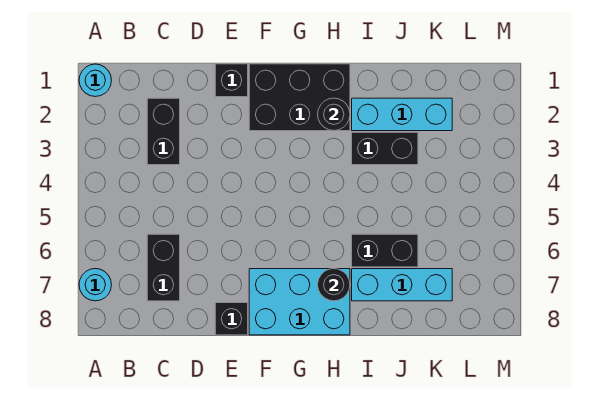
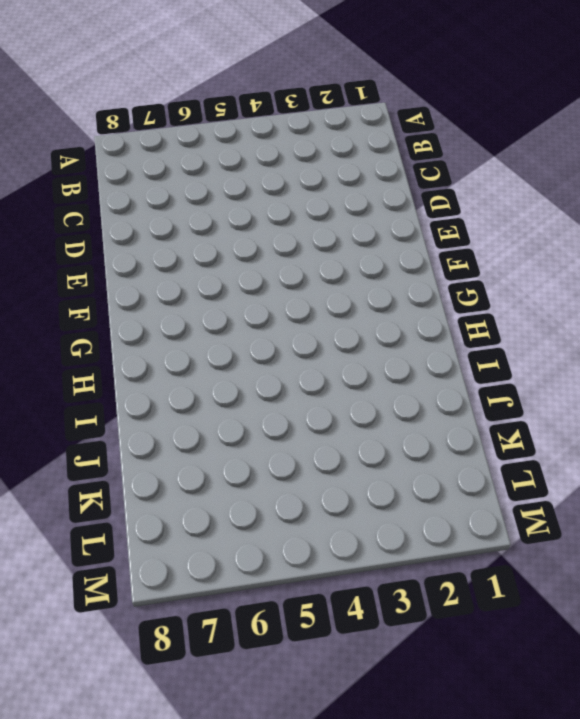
none -> cyan round brick A1 level 1
none -> cyan round brick A7 level 1
none -> black brick C2:C3 level 1

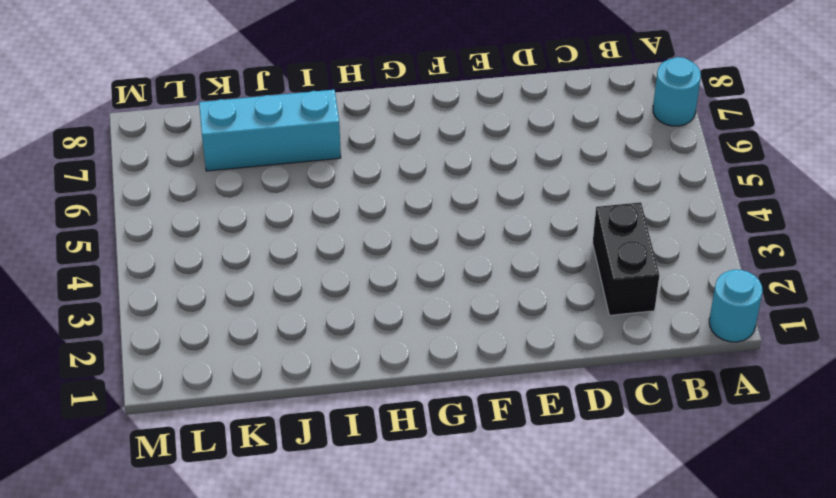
none -> black brick C6:C7 level 1
none -> black brick E1 level 1
none -> black brick E8 level 1

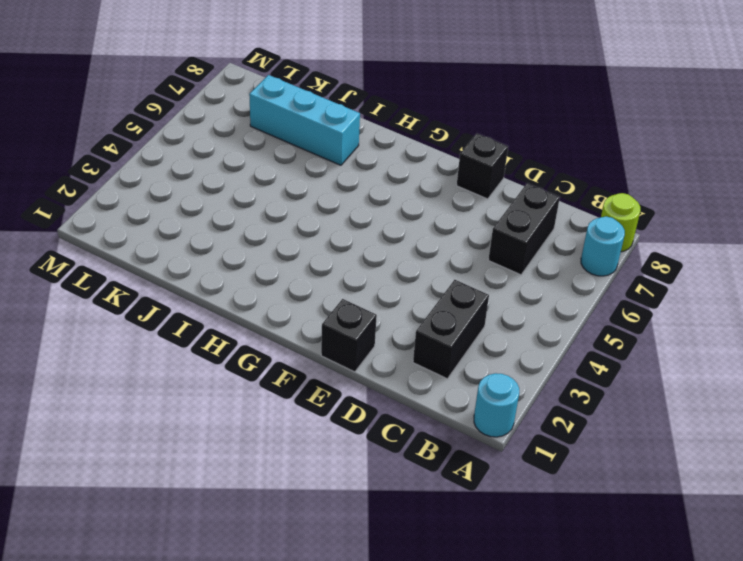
lime round brick A8 level 1 -> none
none -> black brick F1:H2 level 1
none -> cyan brick F7:H8 level 1
none -> cyan brick I2:K2 level 1

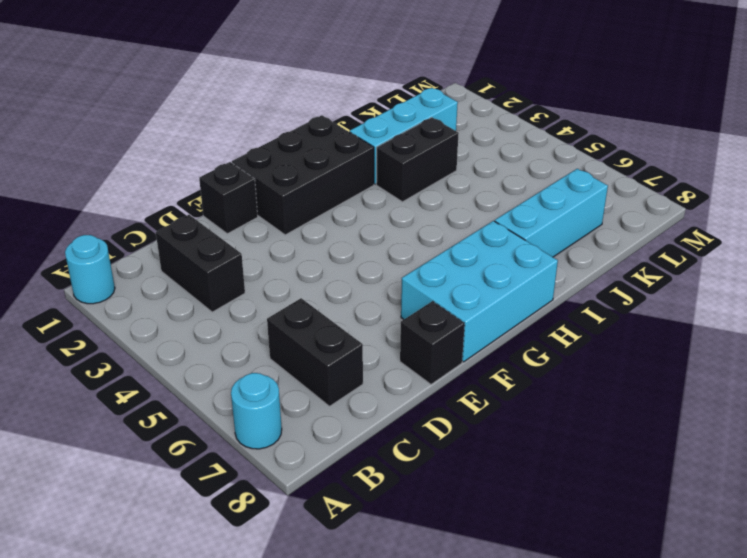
none -> black brick I6:J6 level 1
none -> black round brick H2 level 2
none -> black round brick H7 level 2

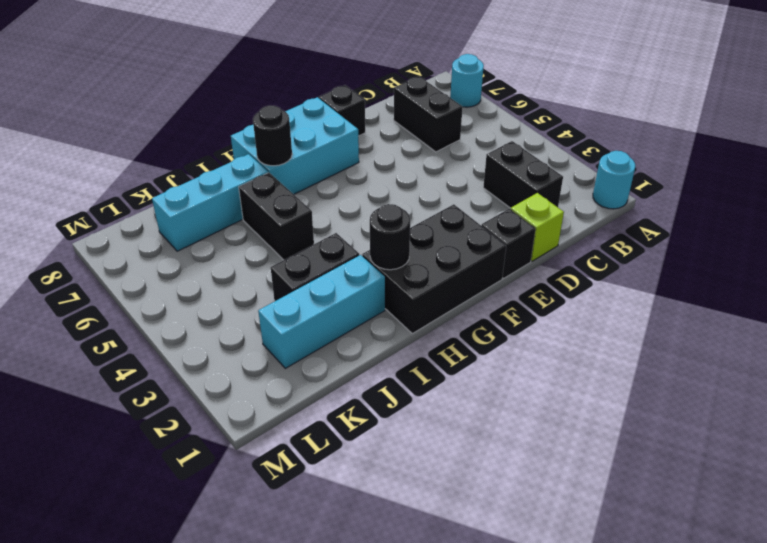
lime brick D1 level 1 -> none
black brick I5:I6 level 1 -> black brick I6:J6 level 1

